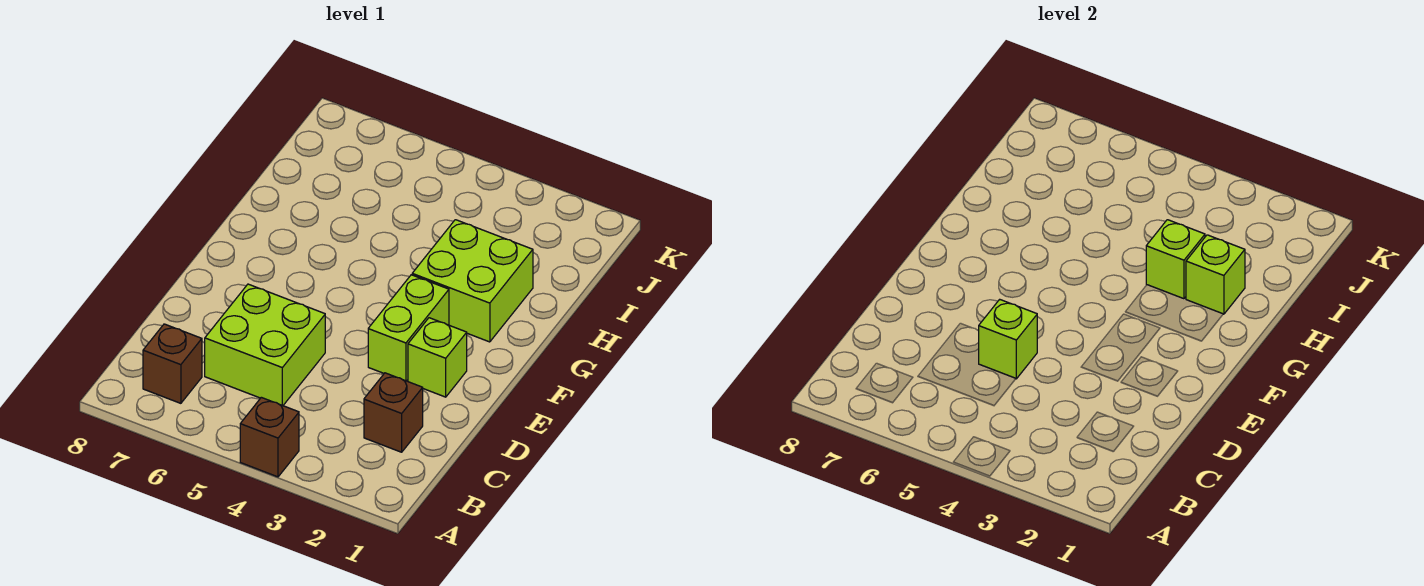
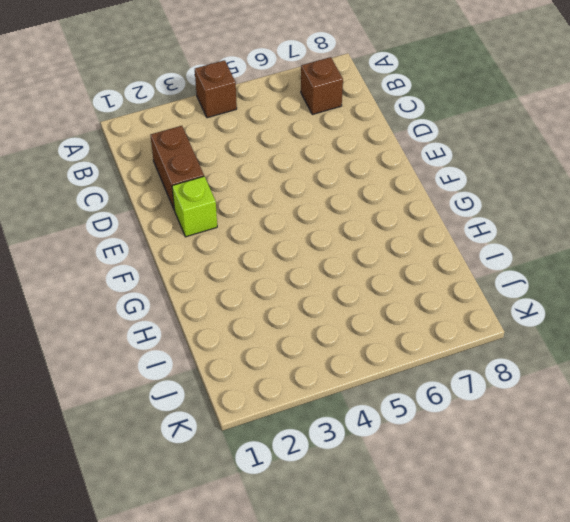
brown brick C2:D2 level 1 -> brown brick C2 level 1
none -> lime brick C5:D6 level 1
none -> lime brick E3:F3 level 1

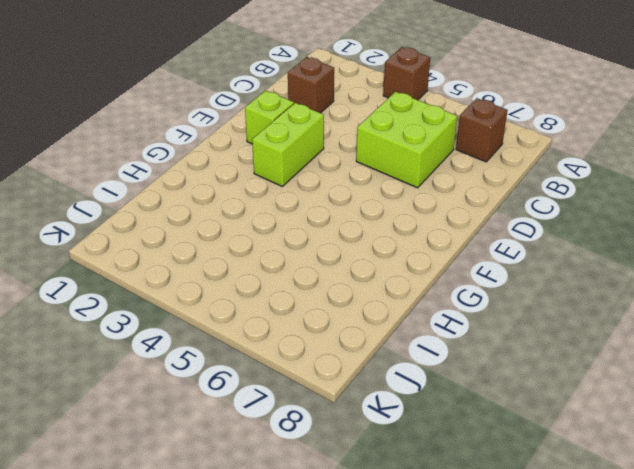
none -> lime brick G2:H3 level 1
none -> lime brick D5 level 2

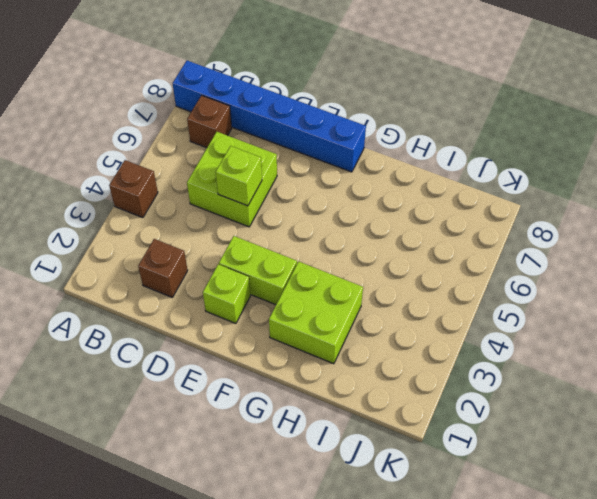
blue brick A8:F8 level 1 -> none
none -> lime brick H2 level 2
none -> lime brick H3 level 2

